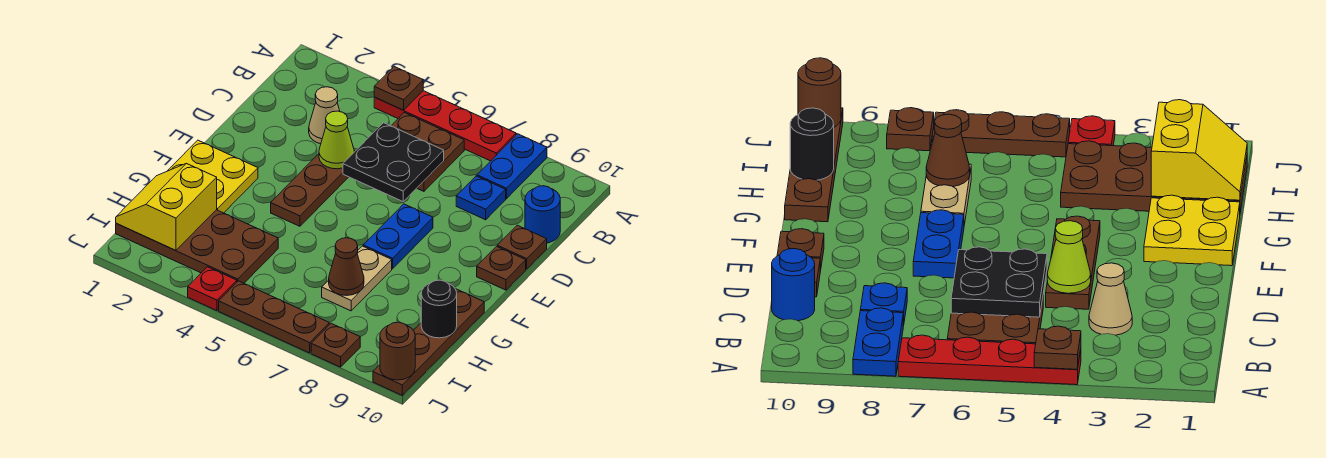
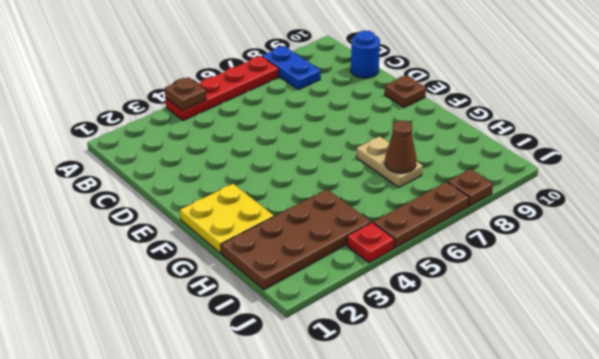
none -> brown plate B5:C6 level 1
none -> tan cone C3 level 1
none -> blue plate C8 level 1

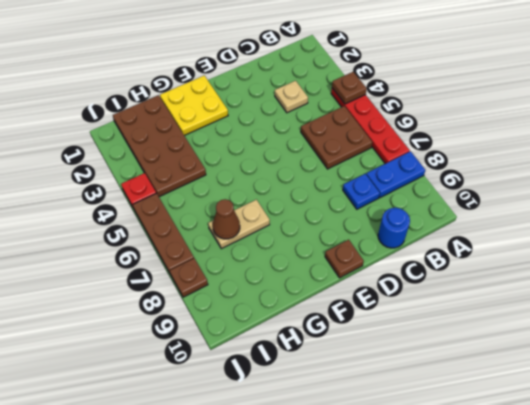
tan plate C3 level 1 -> tan cone C3 level 1
none -> brown plate D4:F4 level 1
none -> brown plate D10 level 1
none -> blue plate E7:F7 level 1

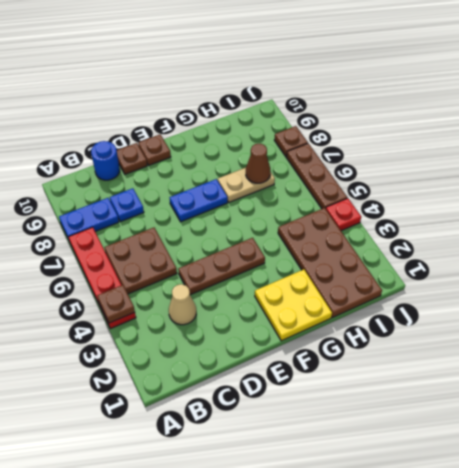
none -> brown plate G10:J10 level 1
none -> black plate C5:D6 level 2
none -> lime cone D4 level 2

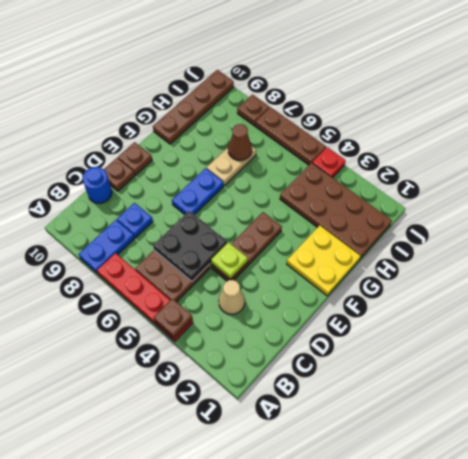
lime plate D4 level 2 -> lime cone D4 level 2
none -> yellow slope H1:I2 level 2 top 2
none -> black round brick H10 level 2
none -> brown round brick J10 level 2

